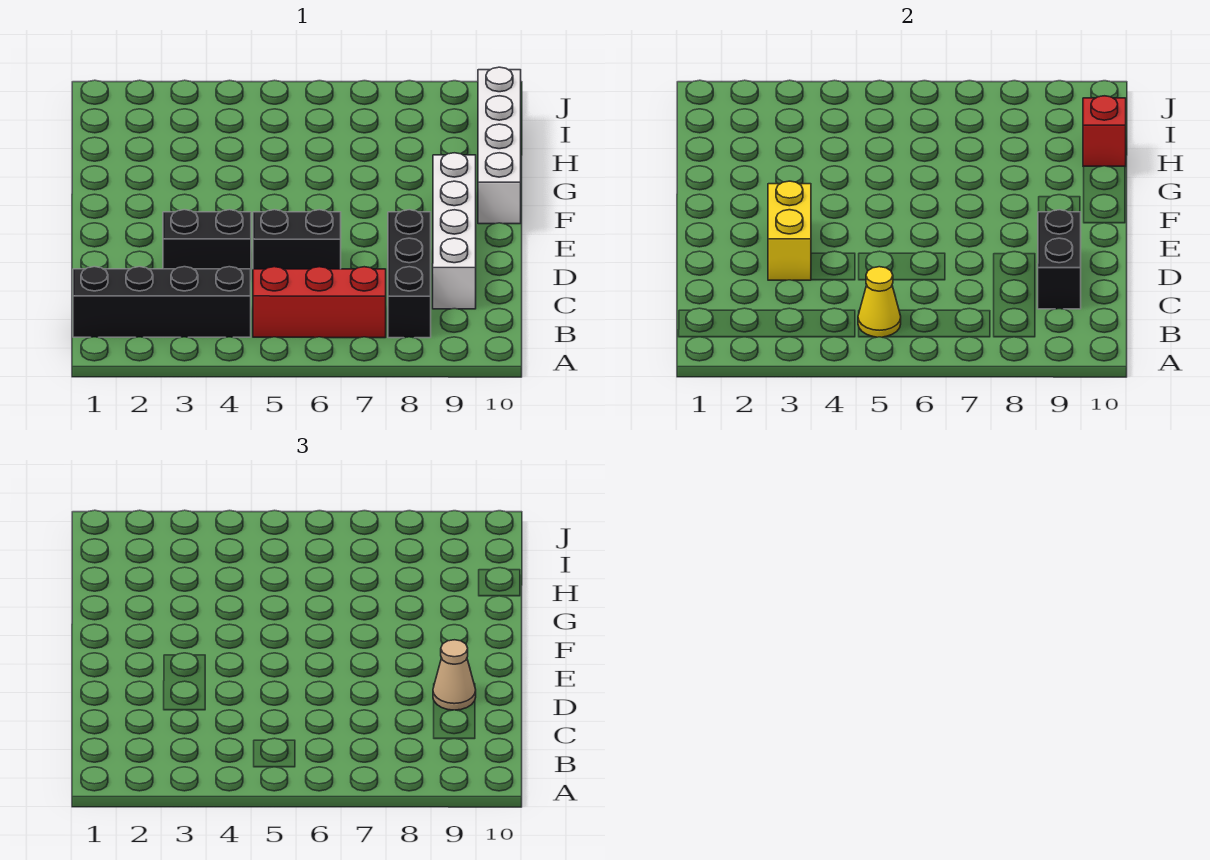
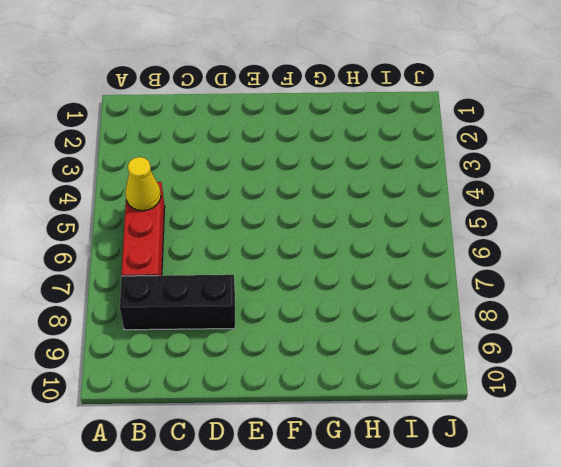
none -> black brick B1:B4 level 1
none -> white brick C9:F9 level 1
none -> black brick D3:D4 level 1

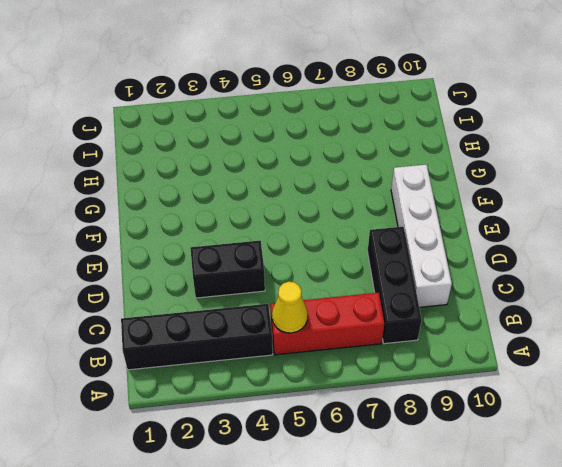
none -> black brick D5:D6 level 1
none -> white brick F10:I10 level 1
none -> black brick C9:D9 level 2

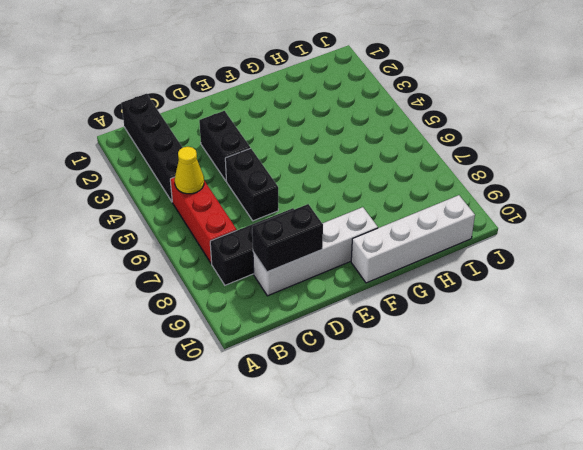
none -> yellow brick D3:E3 level 2
none -> red brick H10 level 2
none -> tan cone D9 level 3

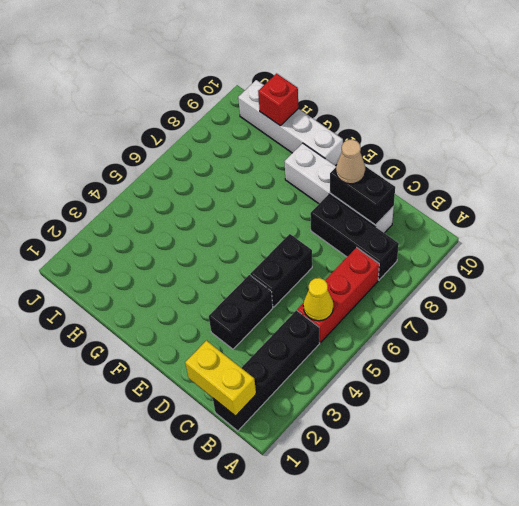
yellow brick B1:C1 level 2 -> yellow brick D3:E3 level 2

